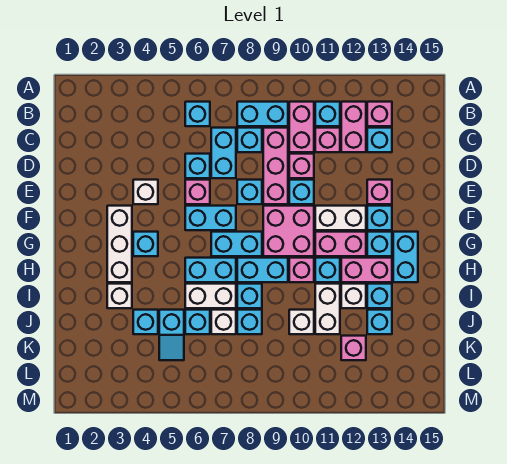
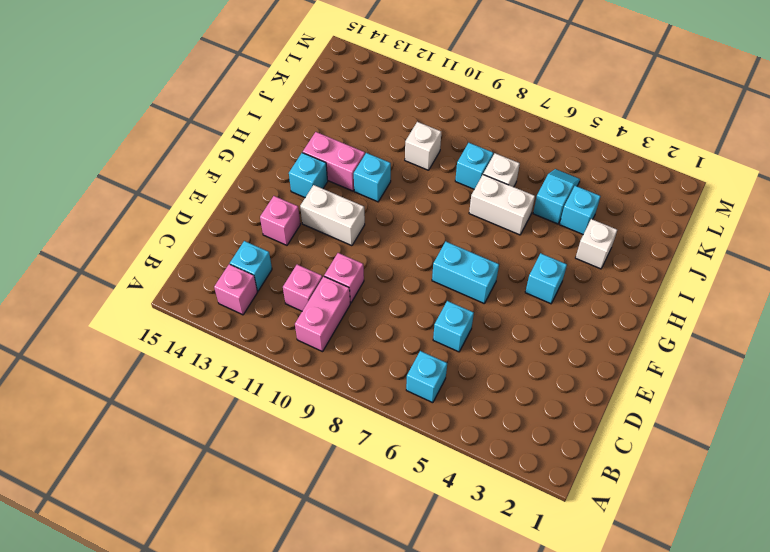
none -> cyan brick B8:B9 level 1
none -> cyan brick B11 level 1
none -> pink brick B12:C12 level 1
none -> cyan brick C7:D7 level 1

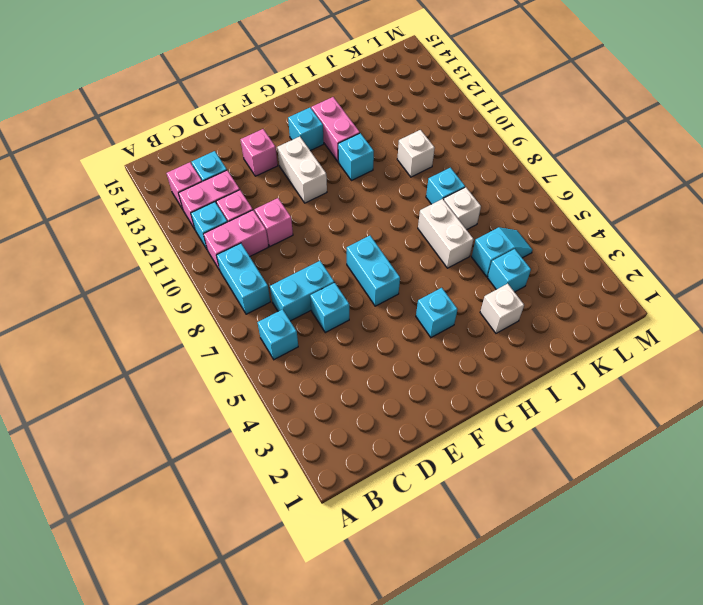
none -> cyan brick C8 level 1
none -> pink brick C9:E9 level 1
none -> white brick E4 level 1
none -> pink brick E6 level 1

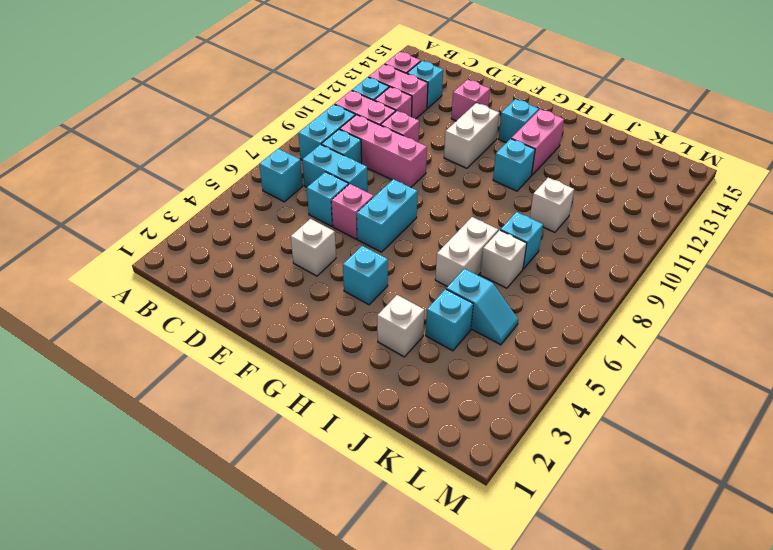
none -> cyan brick E8 level 1
none -> cyan brick E10 level 1
none -> white brick F3:H3 level 1
none -> pink brick F9:G10 level 1

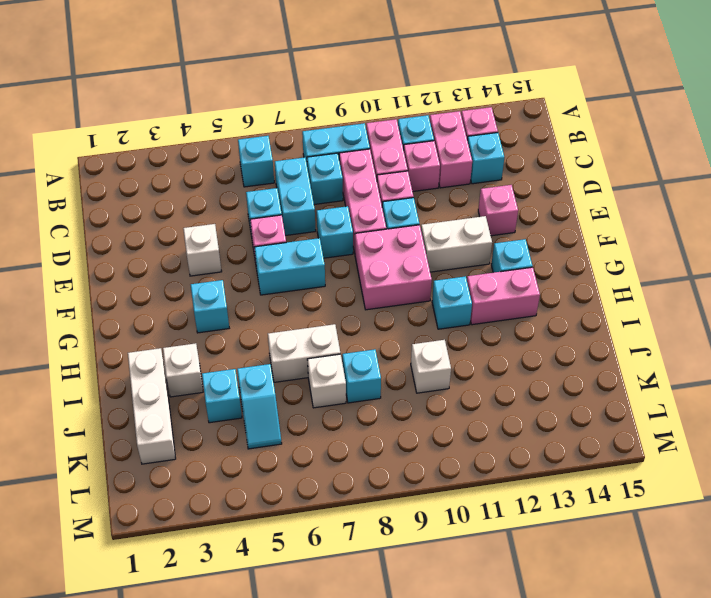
white brick I2:K2 level 1 -> white brick F3:H3 level 1
none -> cyan brick F13 level 1
none -> cyan brick G7:G8 level 1
none -> pink brick G11:G12 level 1
none -> cyan brick G14:H14 level 1

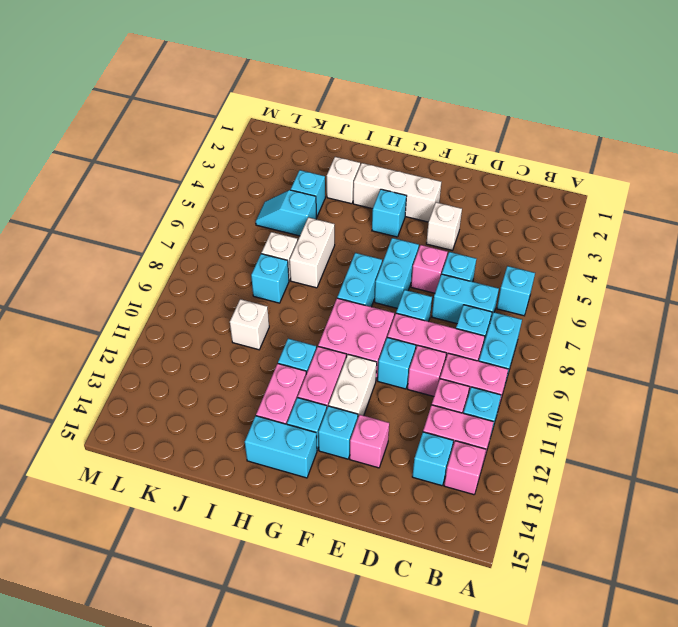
none -> cyan brick H6:H7 level 1
none -> cyan brick H8:H9 level 1
none -> pink brick H10 level 1
none -> cyan brick I8 level 1

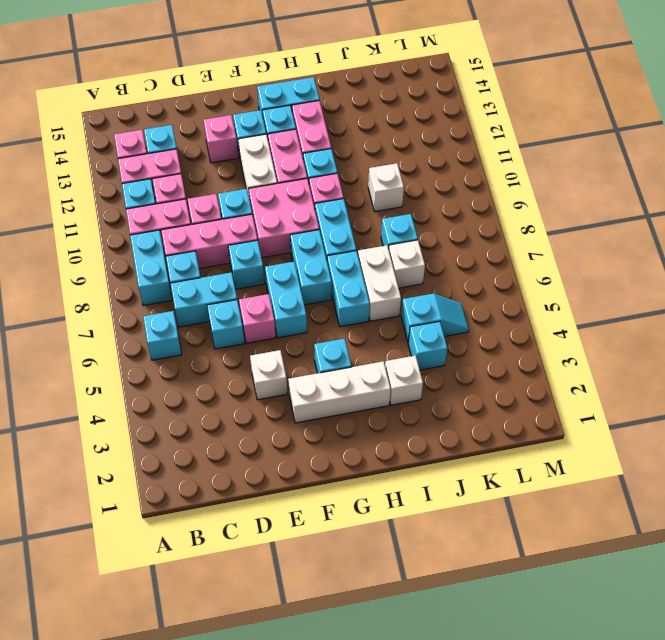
none -> cyan brick I8 level 1
none -> white brick I11:J11 level 1
none -> white brick I12 level 1
none -> cyan brick I13 level 1

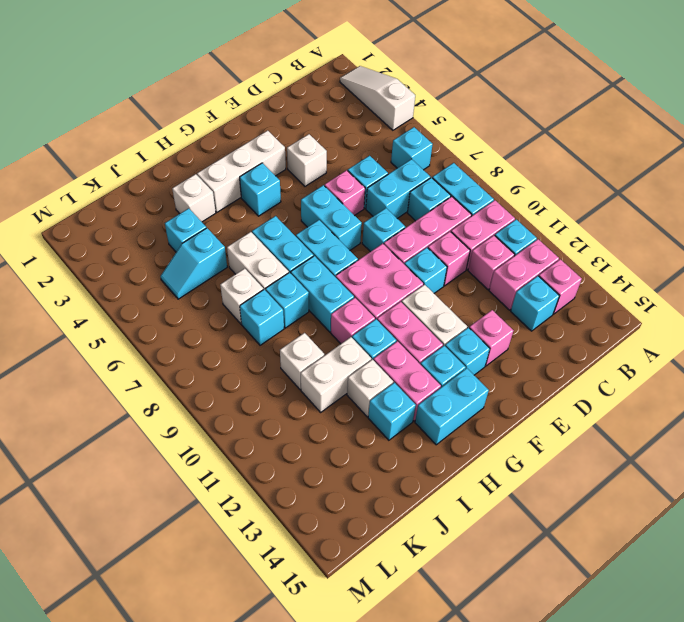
white slope A2:A4 level 1 top 4 -> none
none -> cyan brick J6 level 1
none -> cyan brick J13 level 1
none -> pink brick K12 level 1

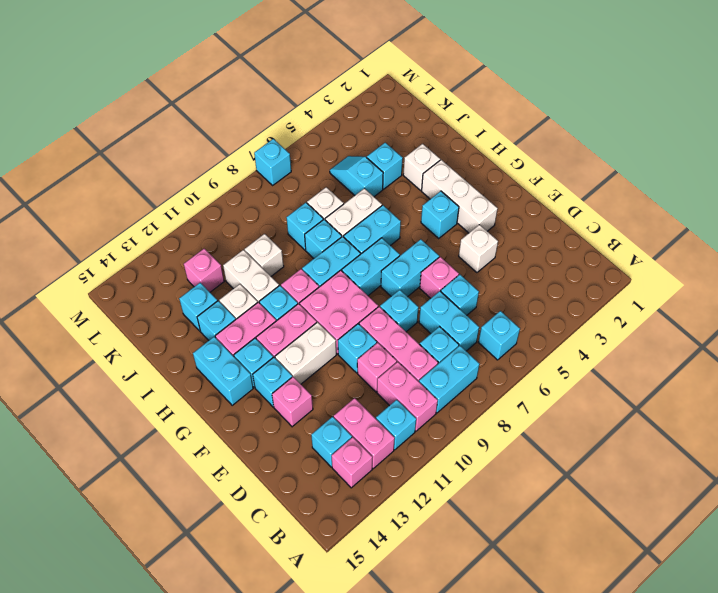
cyan brick M7 level 1 -> cyan brick J6 level 1
none -> pink brick C11 level 1

